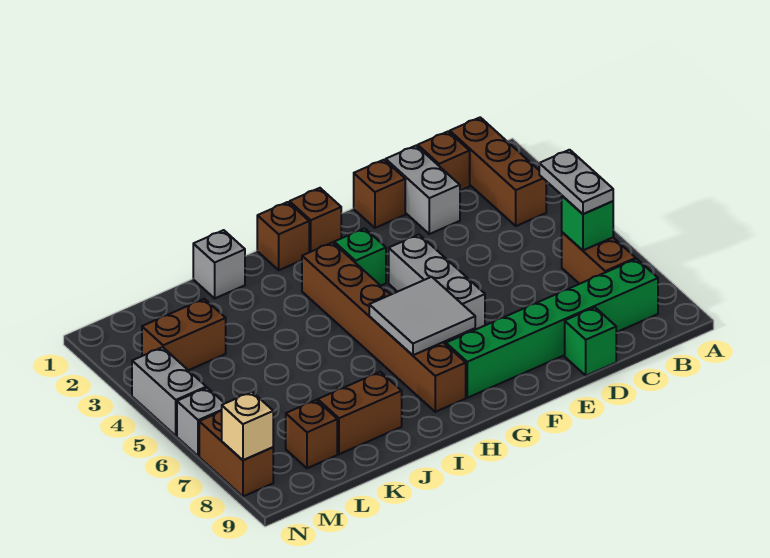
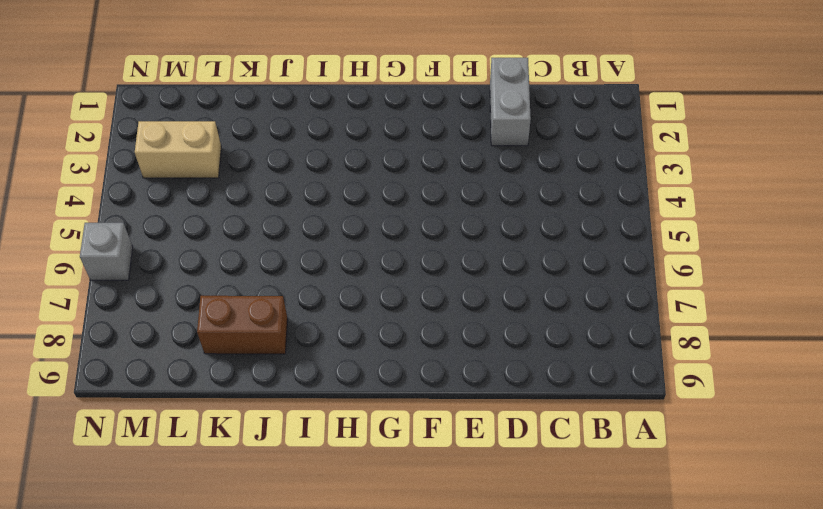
tan brick L3:M3 level 1 -> brown brick L3:M3 level 1
none -> brown brick B1:B3 level 1
none -> brown brick B6:B7 level 1
none -> green brick B8:G8 level 1

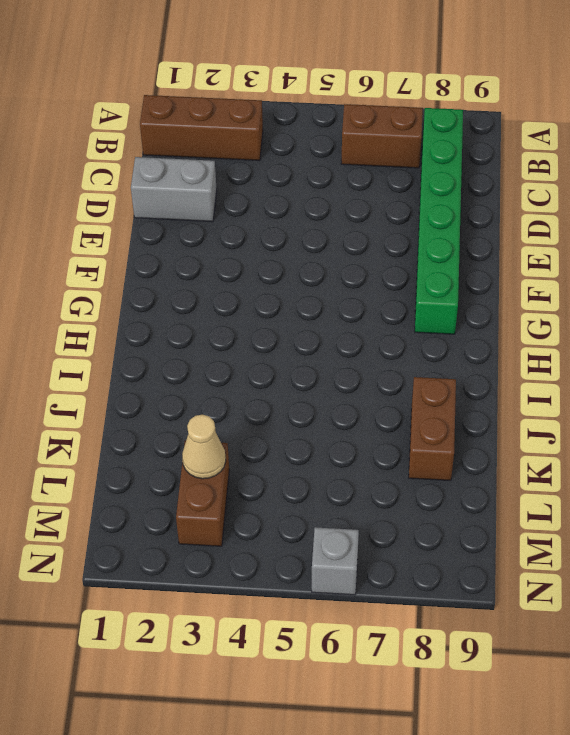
tan cone L3 level 2 -> none
none -> brown brick C1 level 1
none -> green brick D9 level 1
none -> brown brick E1 level 1

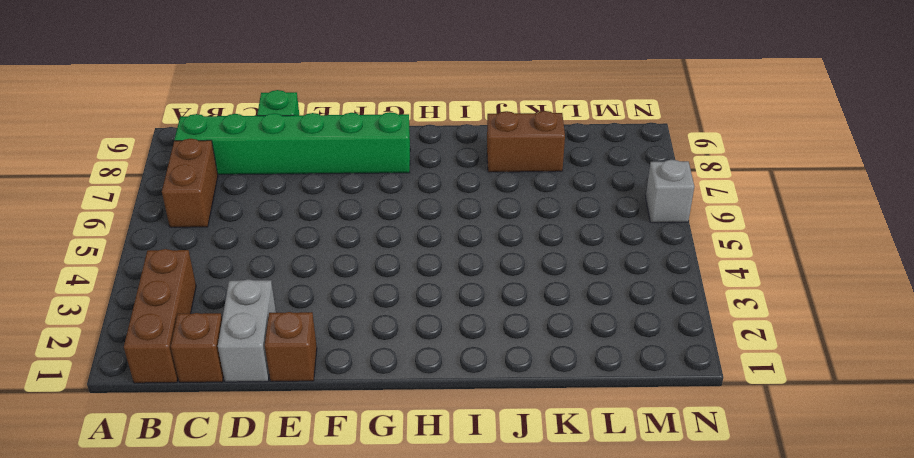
none -> grey brick F4:F6 level 1
none -> brown brick G1 level 1
none -> green brick G3 level 1

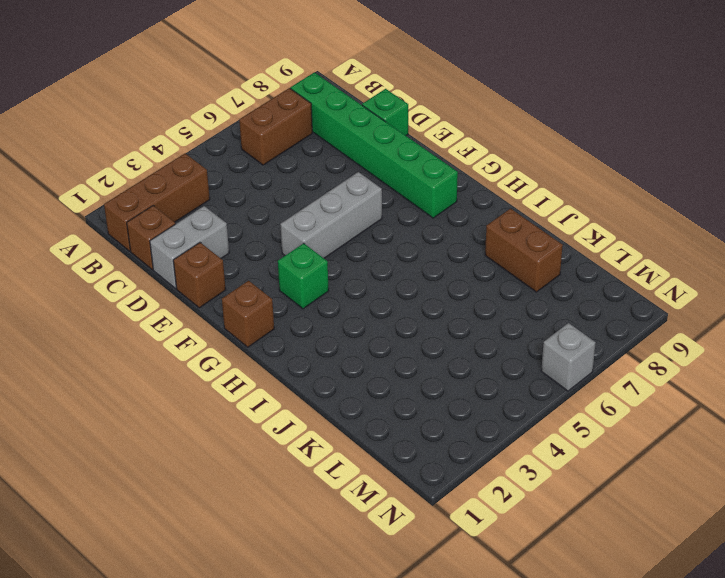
none -> brown brick H1 level 1
none -> brown brick H3:H8 level 1
none -> grey brick J1 level 1

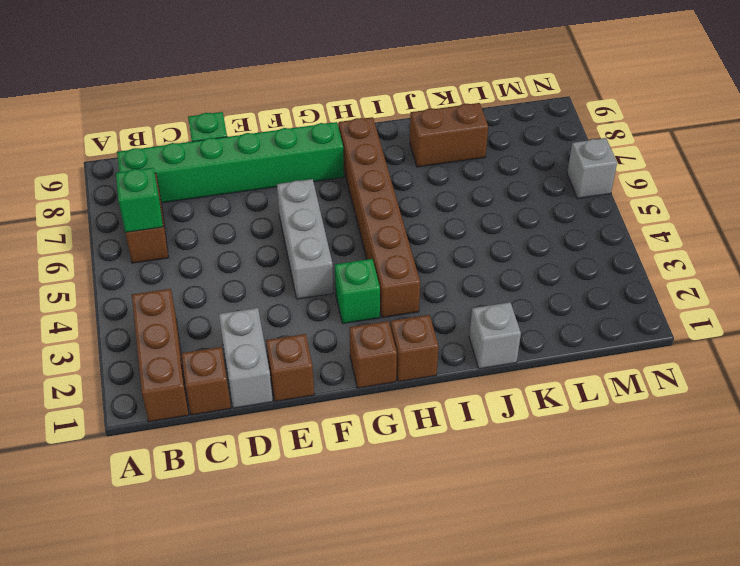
none -> brown brick L3:M3 level 1
none -> brown brick L8 level 1
none -> grey brick N4:N5 level 1

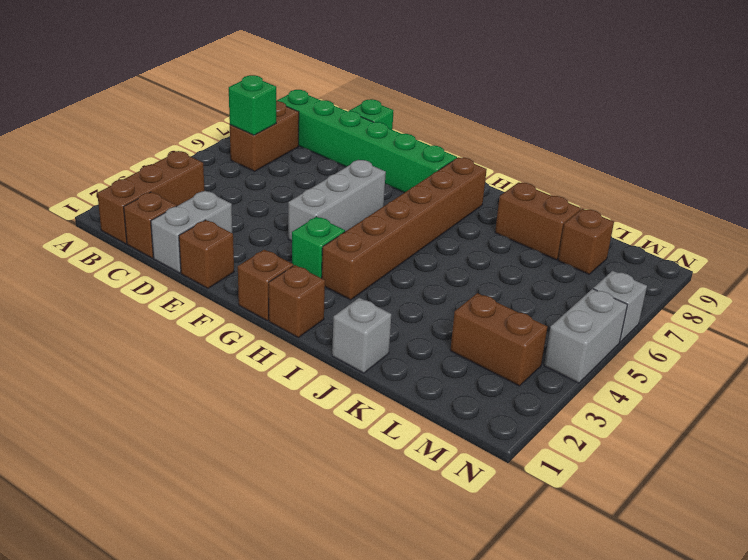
none -> brown brick N7:N8 level 1
none -> grey tile G6:H7 level 2
none -> tan brick N8 level 2

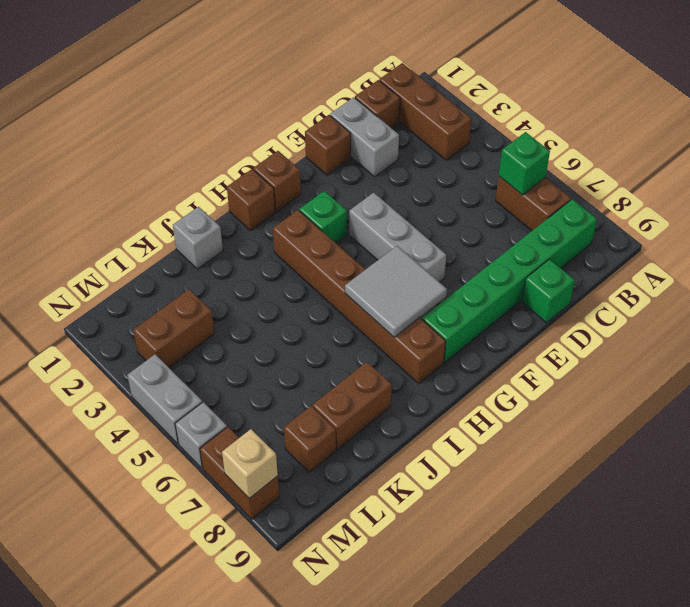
none -> grey plate B5:B6 level 3

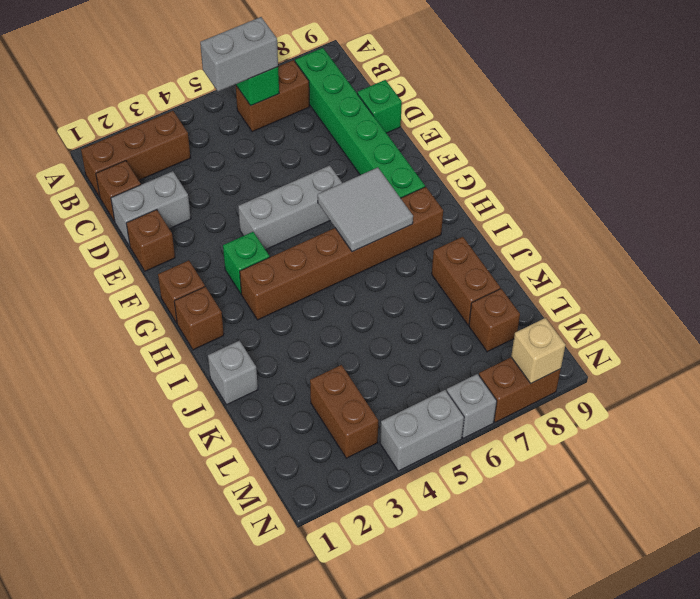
grey brick B5:B6 level 3 -> grey plate B5:B6 level 3

